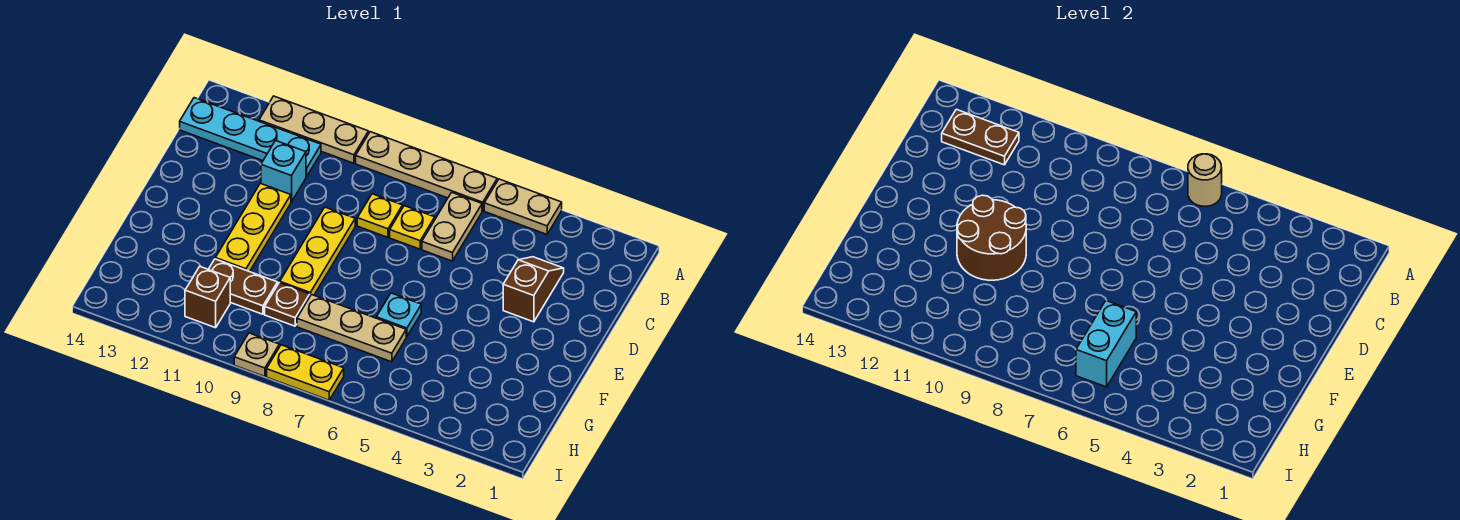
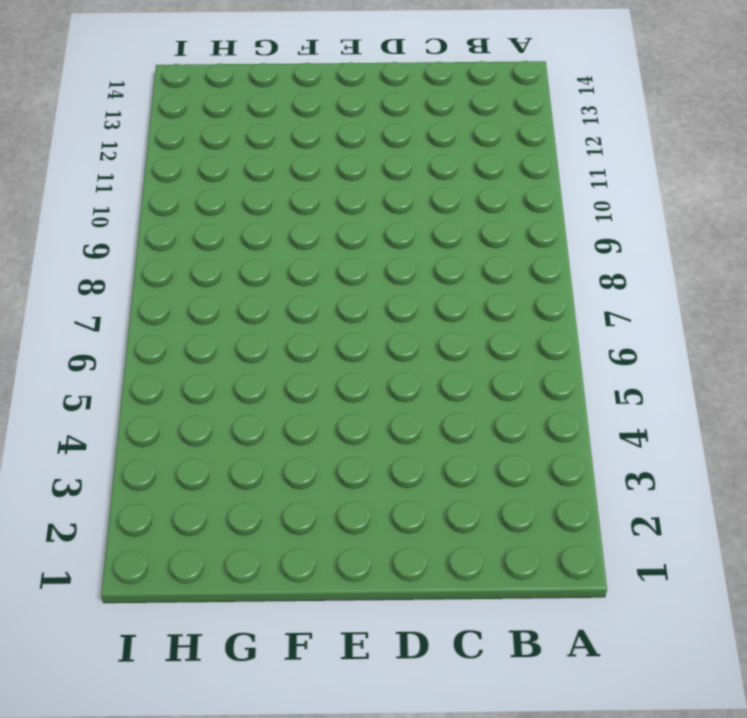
none -> tan plate A4:A5 level 1
none -> tan plate A6:A9 level 1
none -> tan plate A10:A12 level 1

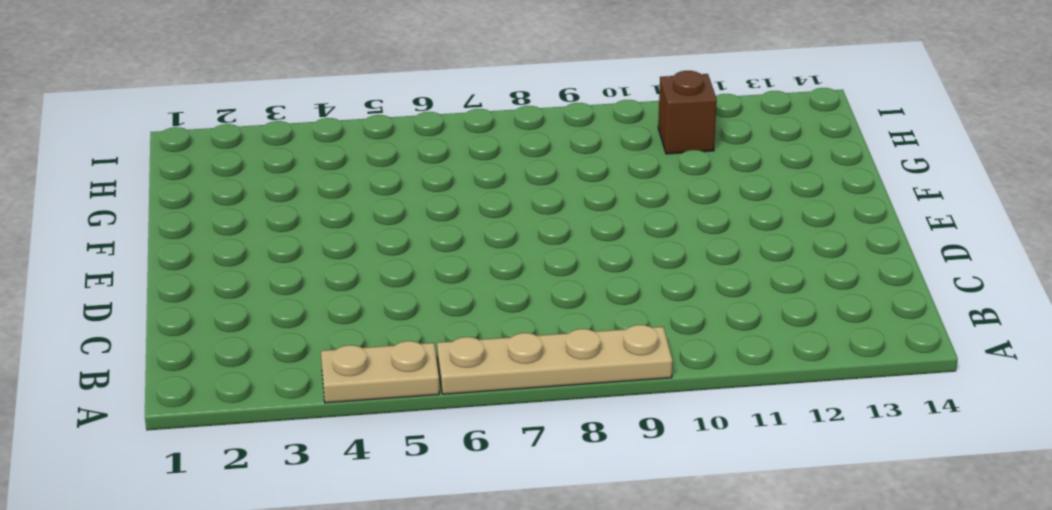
none -> tan plate A10:A12 level 1
none -> tan plate B6:C6 level 1
none -> cyan plate B11:B14 level 1

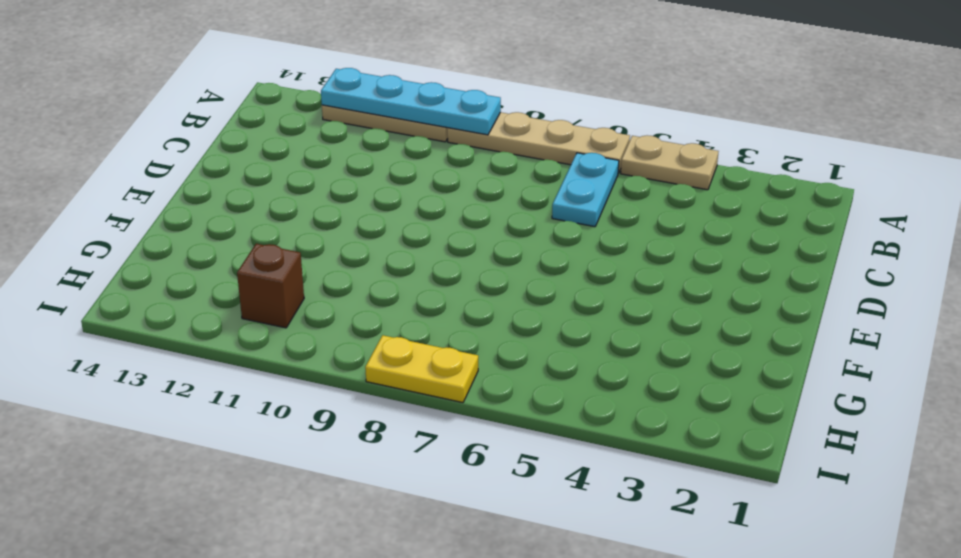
cyan plate A9:A12 level 2 -> cyan plate B11:B14 level 1
cyan plate B6:C6 level 1 -> tan plate B6:C6 level 1
none -> brown slope C3:D3 level 1 top D
none -> yellow plate C7 level 1
none -> yellow plate C8 level 1

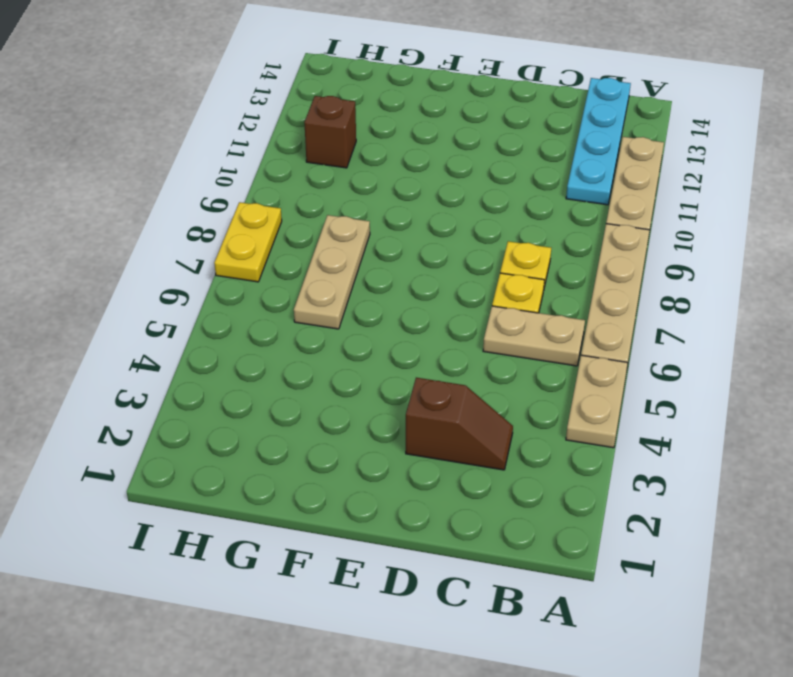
none -> cyan brick C11 level 1
none -> yellow plate D9:F9 level 1
none -> yellow plate D11:F11 level 1

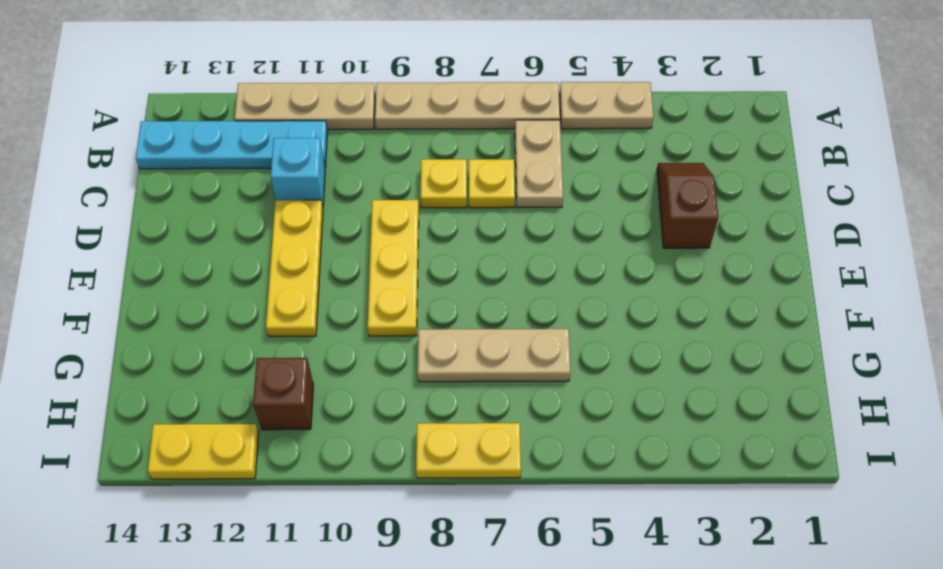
yellow plate I12:I13 level 1 -> none
none -> cyan plate F6 level 1
none -> brown plate G9 level 1
none -> brown plate G10:G11 level 1

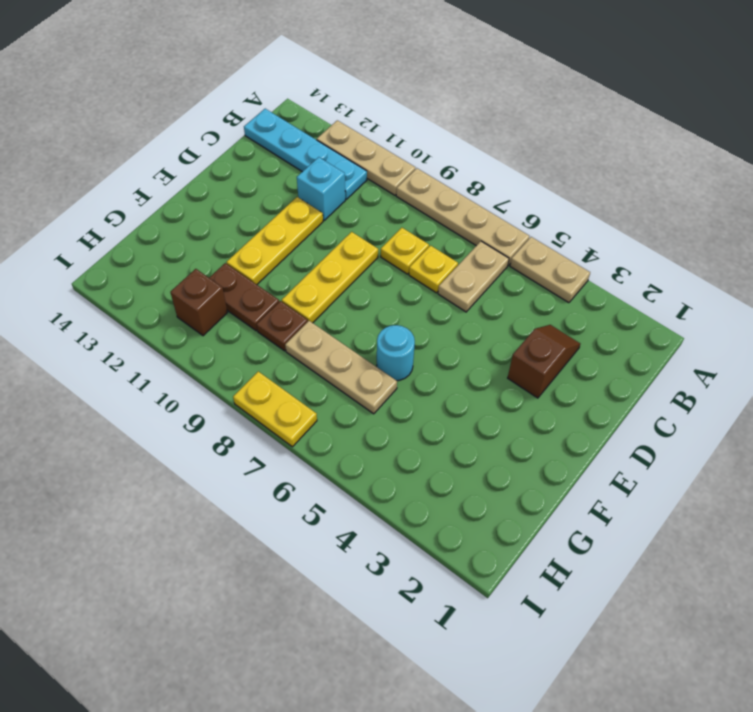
cyan round brick F6 level 1 -> cyan plate F6 level 1
none -> tan plate I9 level 1
none -> tan round brick A6 level 2
none -> brown plate B12:B13 level 2

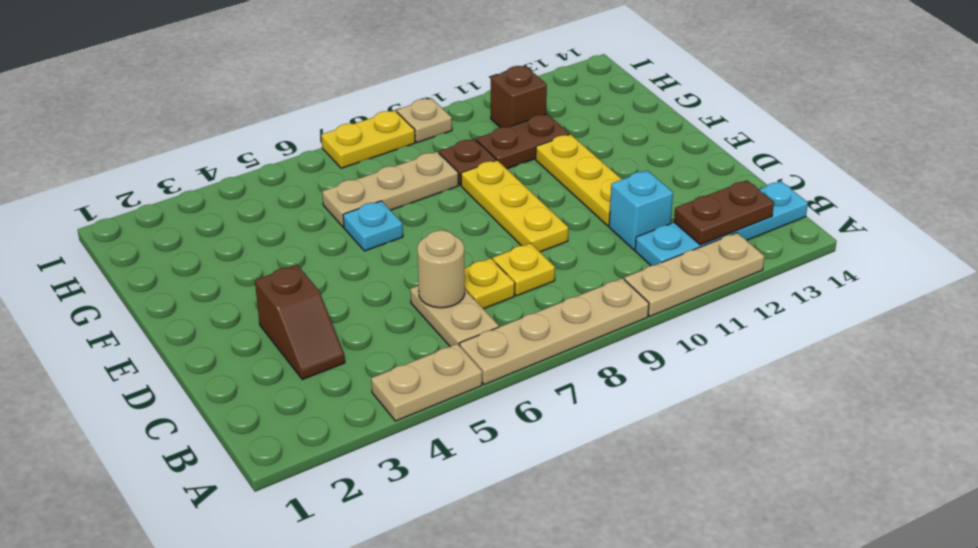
tan round brick C6 level 2 -> tan round brick A6 level 2
none -> brown round brick E10:F11 level 2
none -> cyan brick G6:H6 level 2

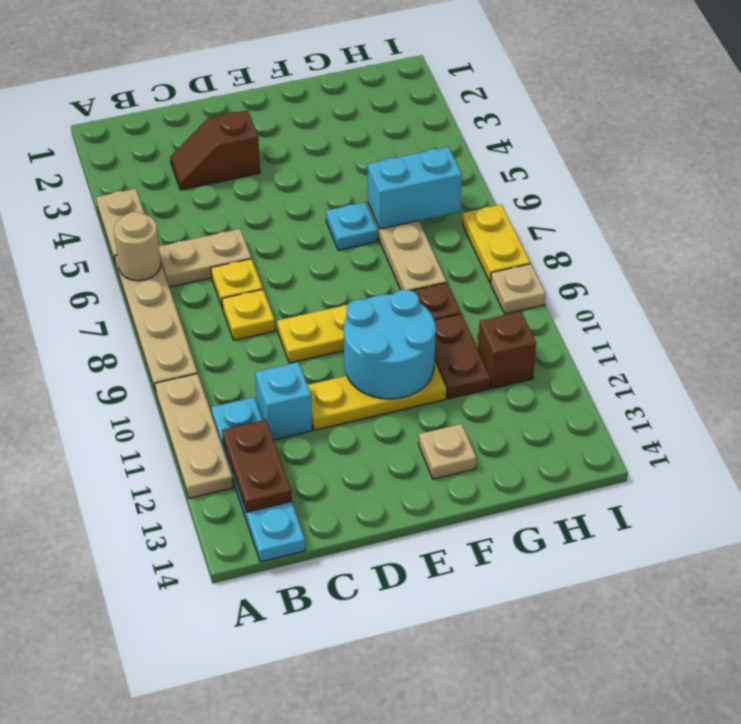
cyan round brick E10:F11 level 2 -> brown round brick E10:F11 level 2
tan plate F13 level 1 -> none

